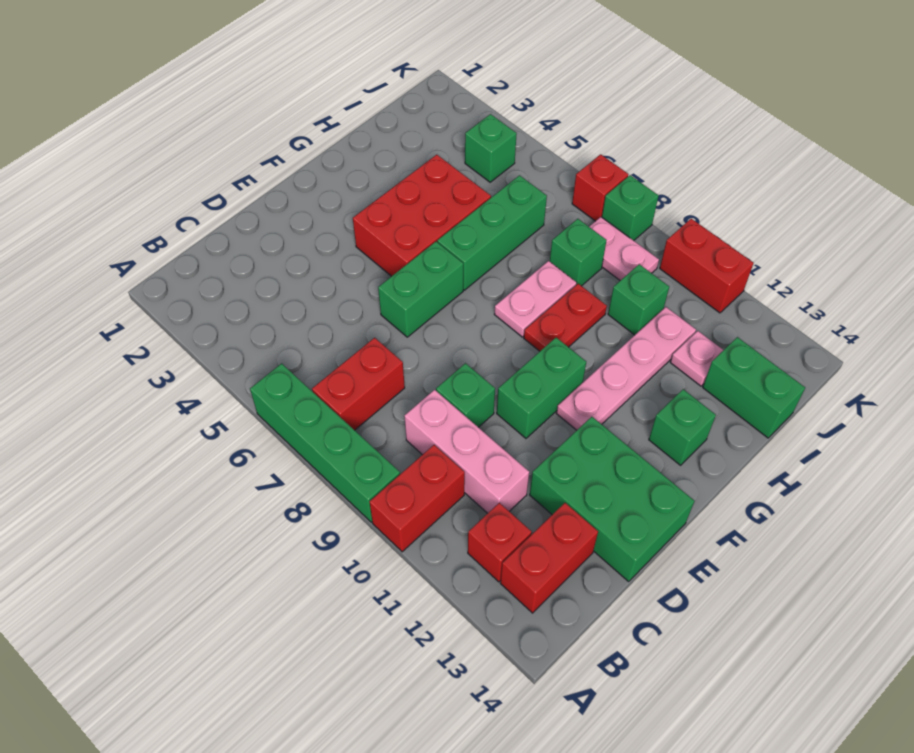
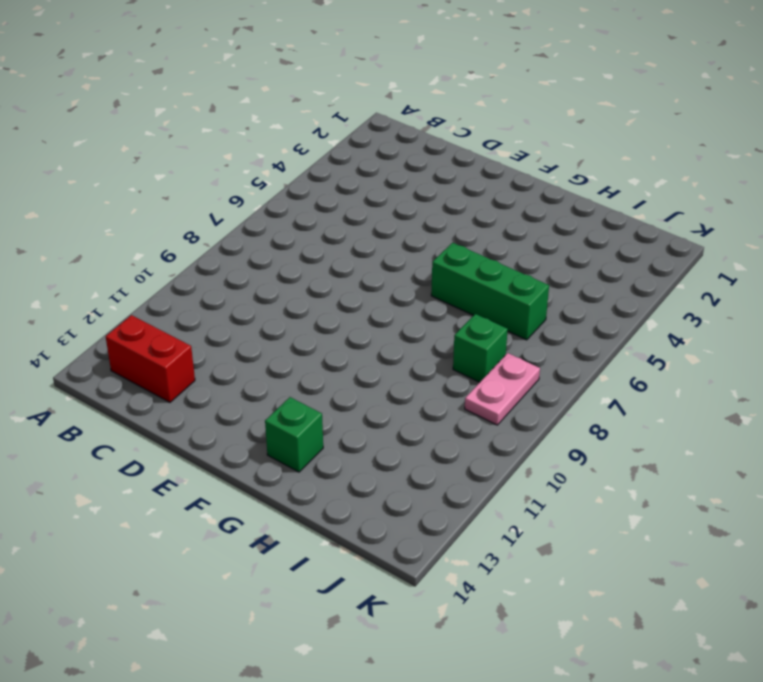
none -> green brick A6:A9 level 1
none -> red brick A10:B10 level 1
none -> red brick B7:C7 level 1

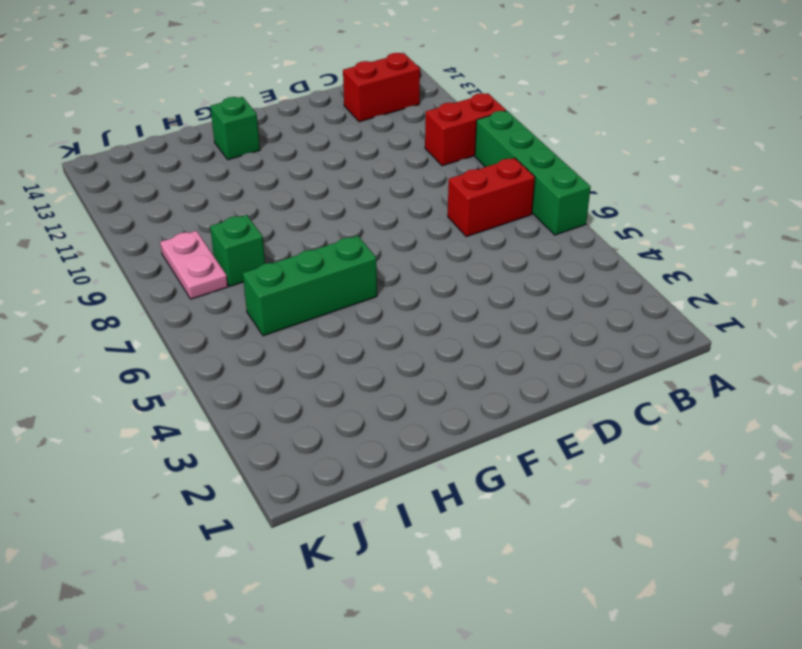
none -> red brick B12 level 1
none -> pink brick C9:C11 level 1
none -> green brick D9 level 1

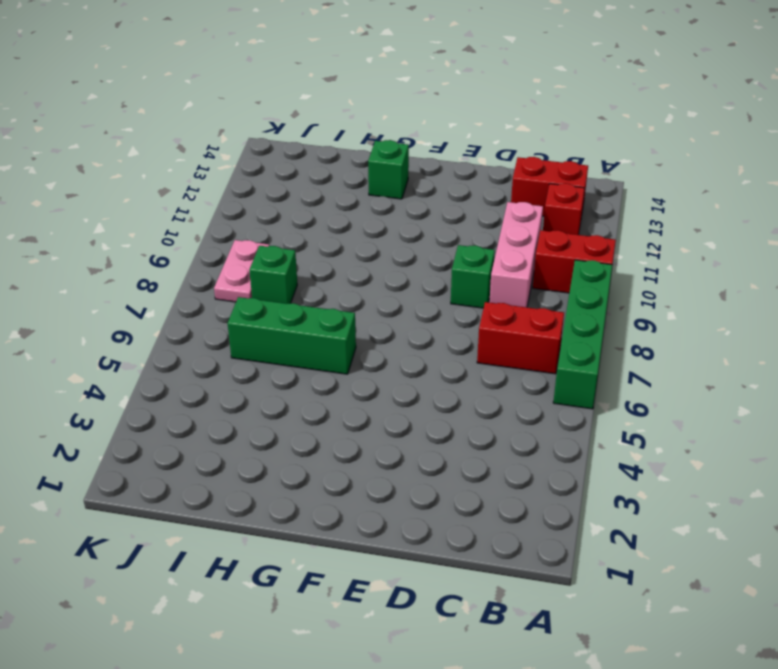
none -> green brick D12:E14 level 1
none -> green brick E6:F6 level 1
none -> green brick E10:F10 level 1

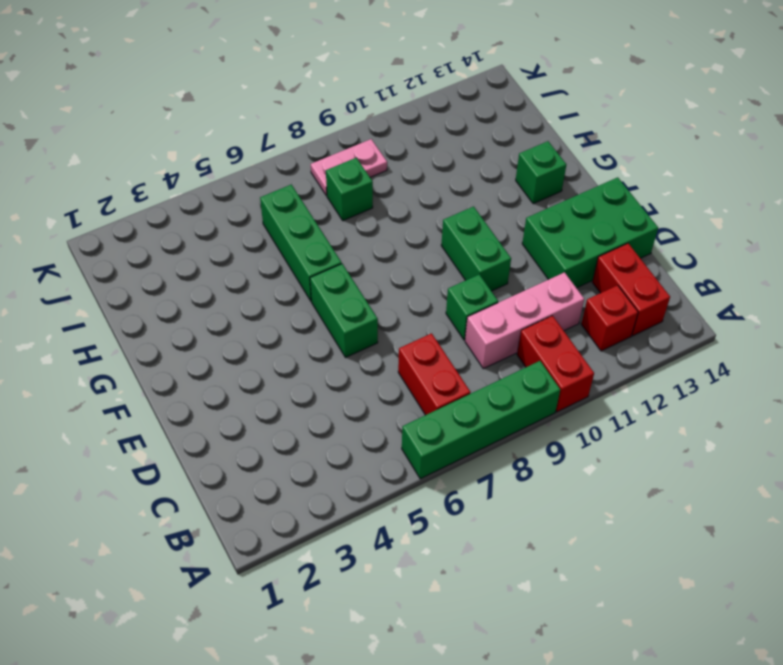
none -> red brick F4:H5 level 1
none -> pink plate F11:I11 level 1
none -> pink plate G8:H8 level 1

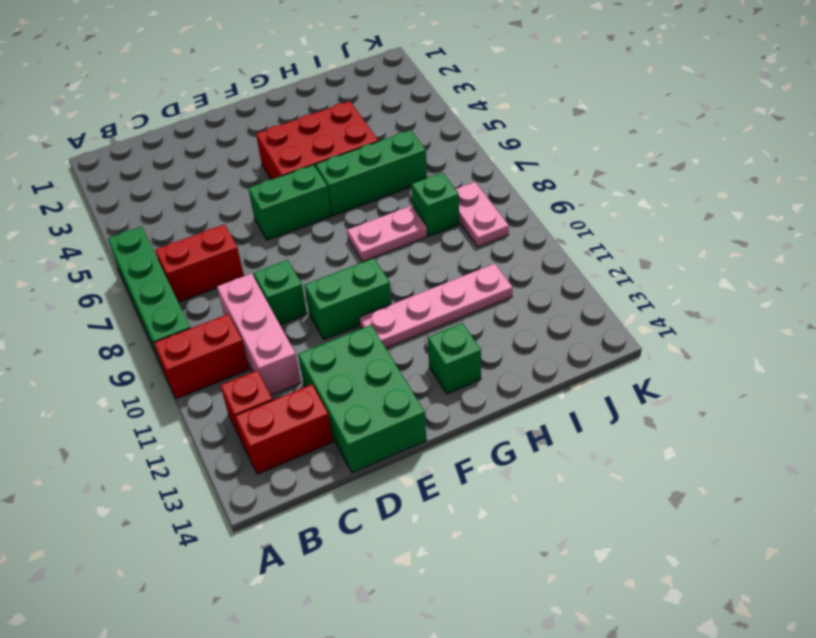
none -> red plate G9:H9 level 1
none -> green brick I10 level 1
none -> pink plate I12 level 1

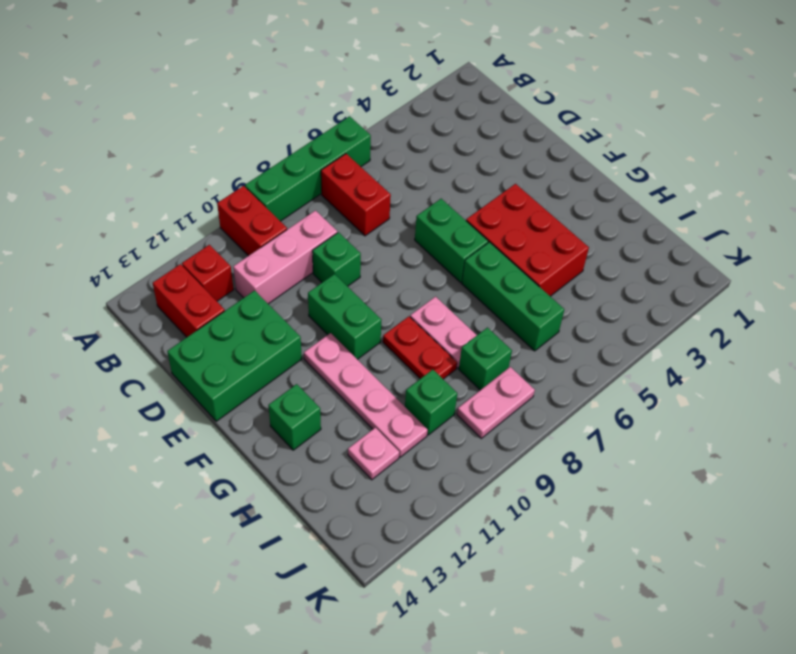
none -> green brick I13:I14 level 1
none -> green brick J4 level 1
none -> red brick K7 level 1

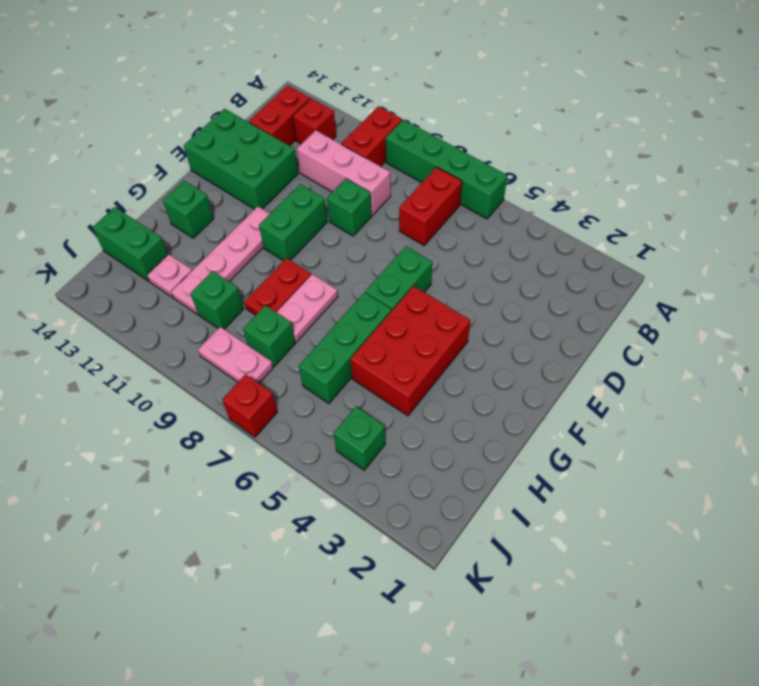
none -> green brick K8 level 1
none -> red brick K10:K11 level 1

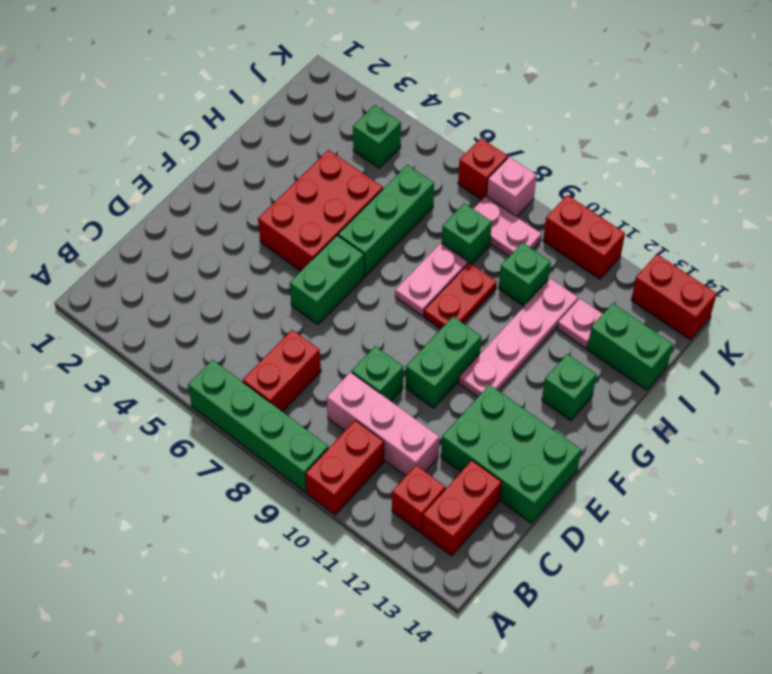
pink brick K8 level 1 -> green brick K8 level 1
red brick K13:K14 level 1 -> none

